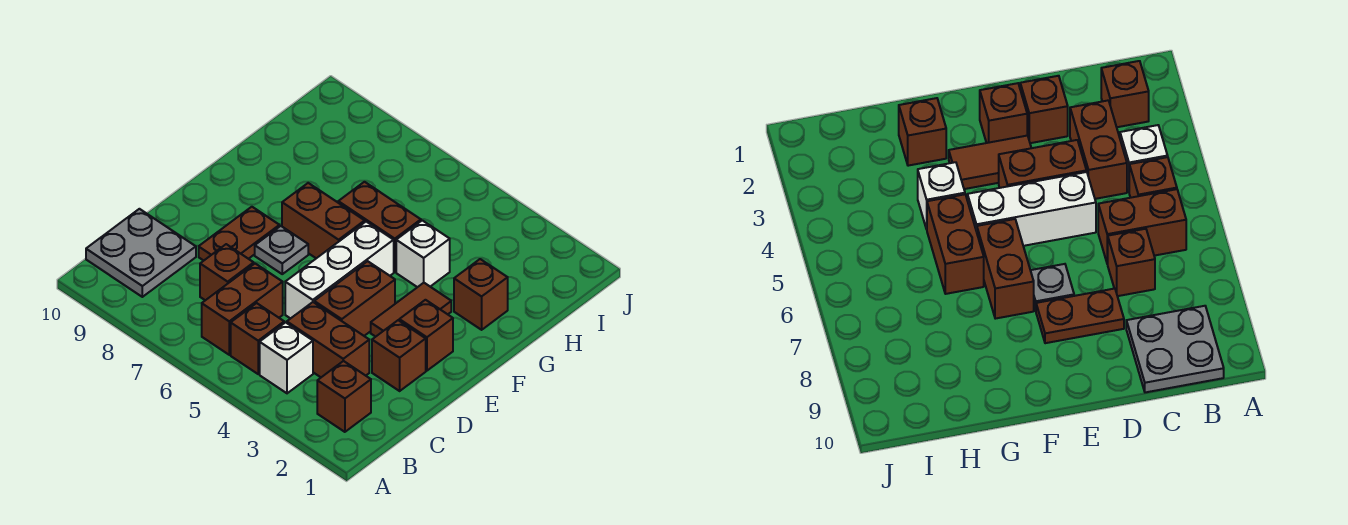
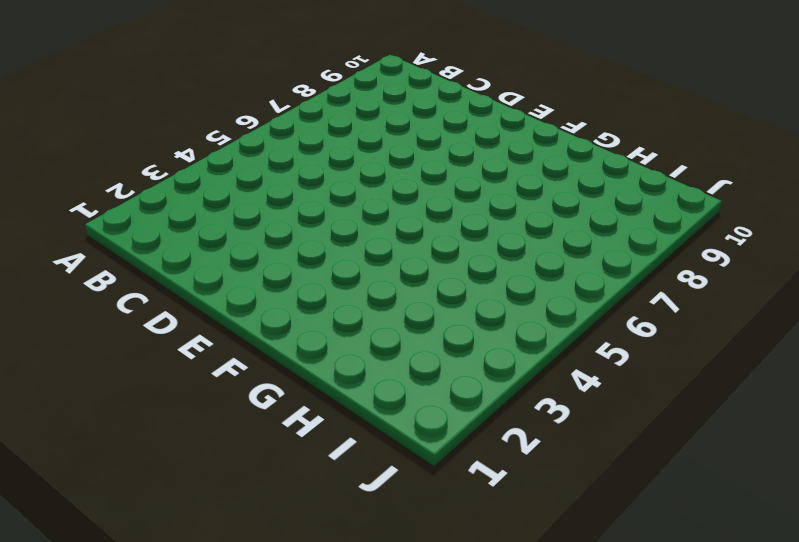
none -> brown brick B2 level 1
none -> white brick B4 level 1
none -> brown brick B5 level 1

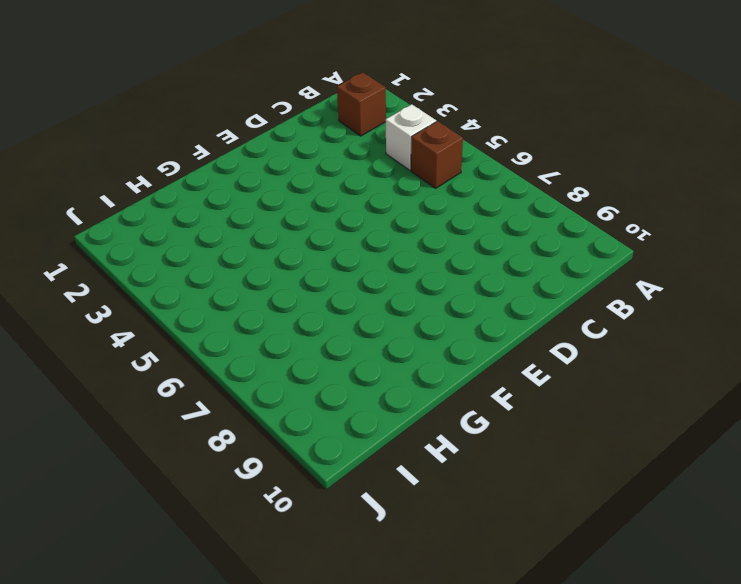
none -> brown brick B6:C6 level 1
none -> grey plate B9:C10 level 1
none -> brown brick C3:C4 level 1

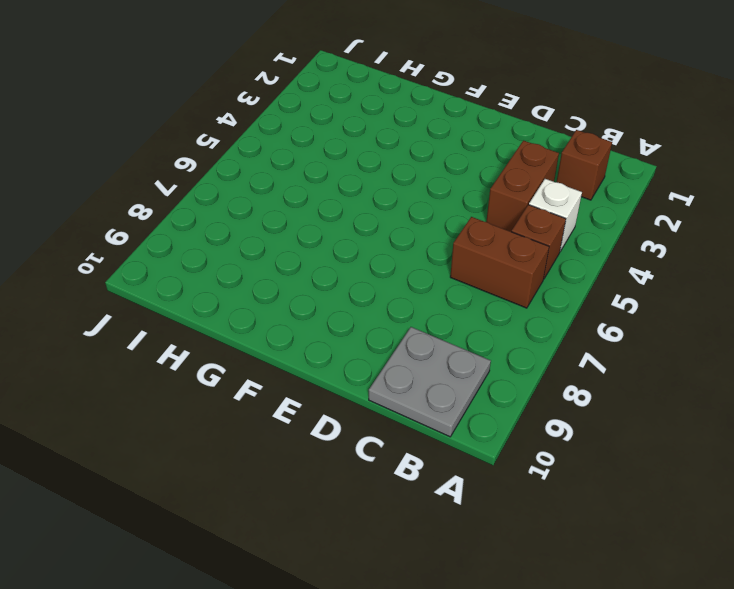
none -> brown brick C7 level 1
none -> brown brick D2 level 1
none -> brown brick D4:E4 level 1

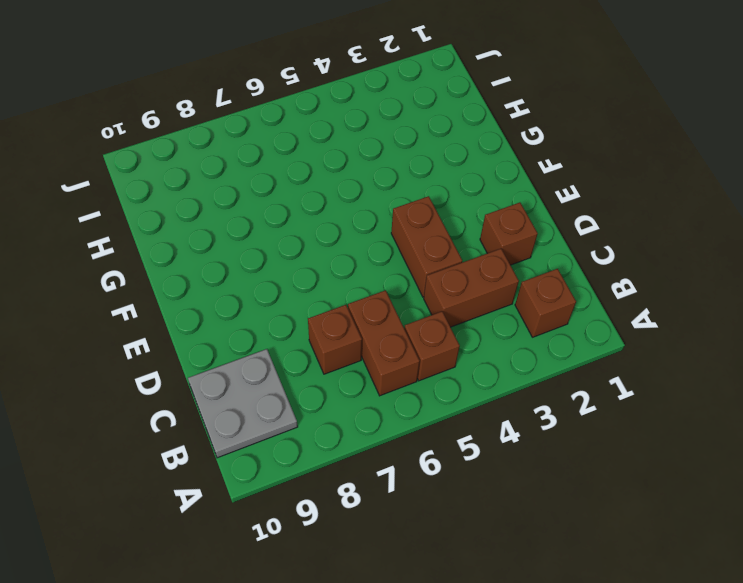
none -> white brick B4 level 1
none -> white brick D5:F5 level 1
none -> brown plate D8:E8 level 1

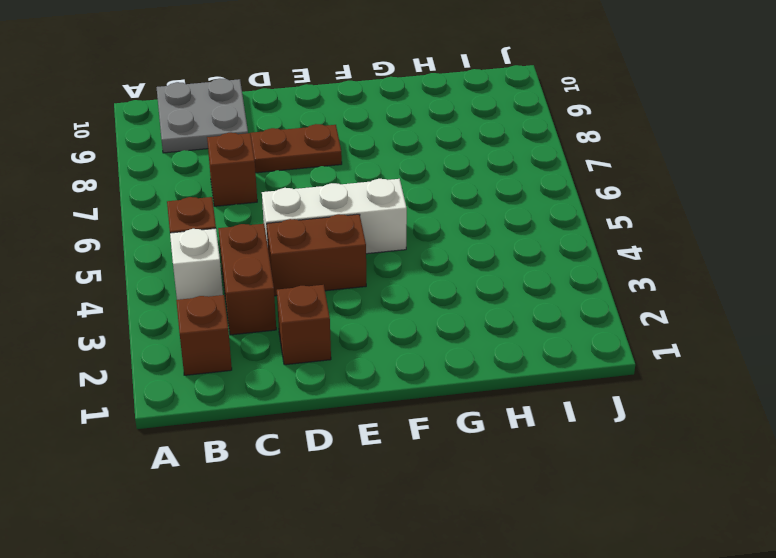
none -> brown brick B6:C6 level 1
none -> brown brick E2 level 1
none -> brown tile E3:F3 level 1

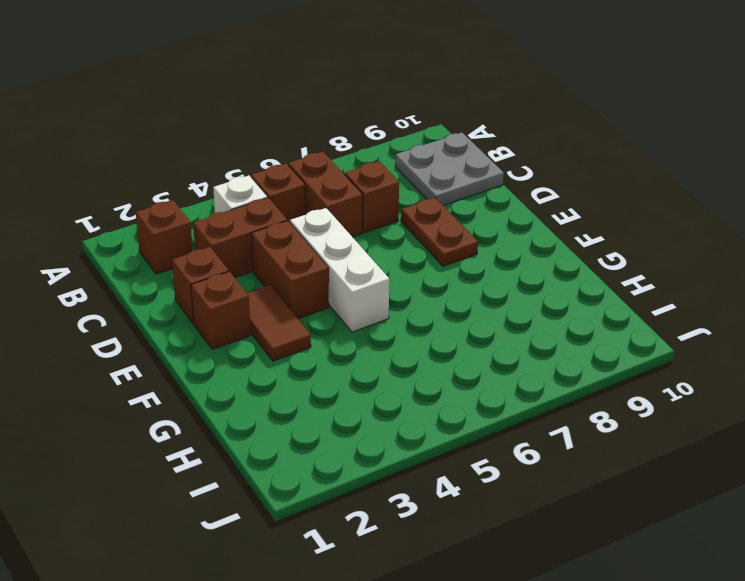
none -> grey plate E7 level 1
none -> brown brick F6:F7 level 1
none -> brown brick G2 level 1

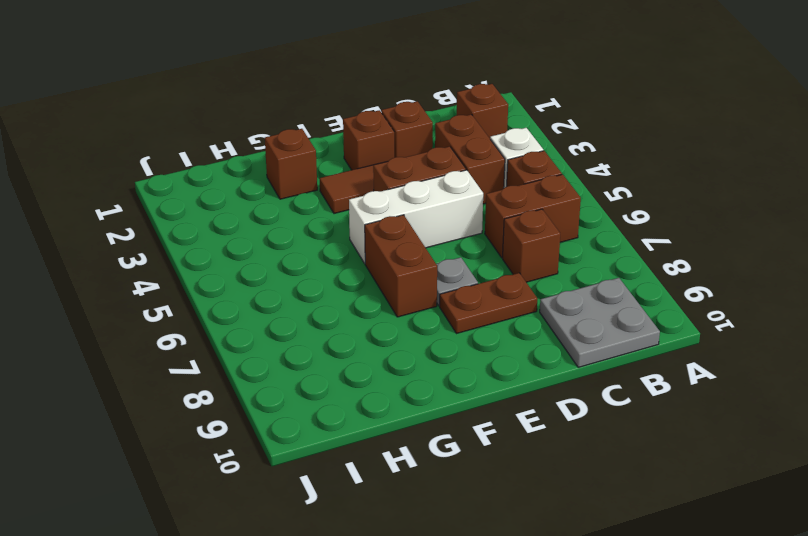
none -> white brick G4 level 1
none -> brown brick G5:G6 level 1

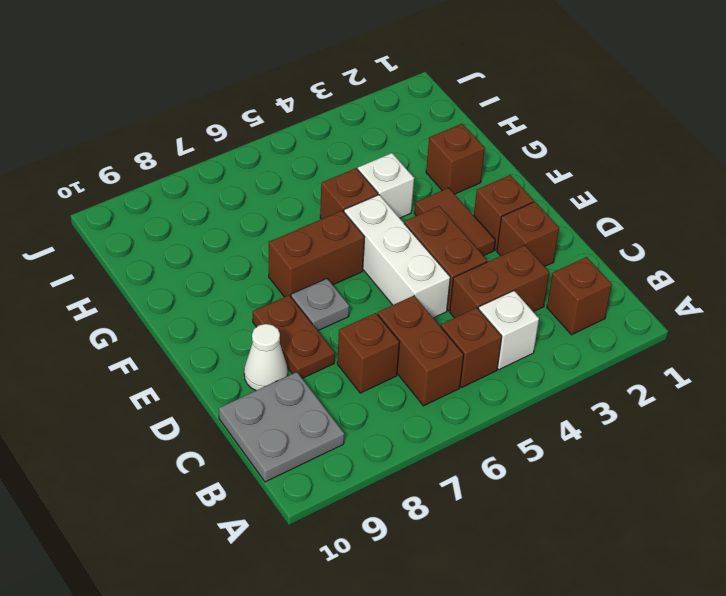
white cone D9 level 1 -> none
brown brick G5 level 1 -> brown brick G5:G6 level 1

